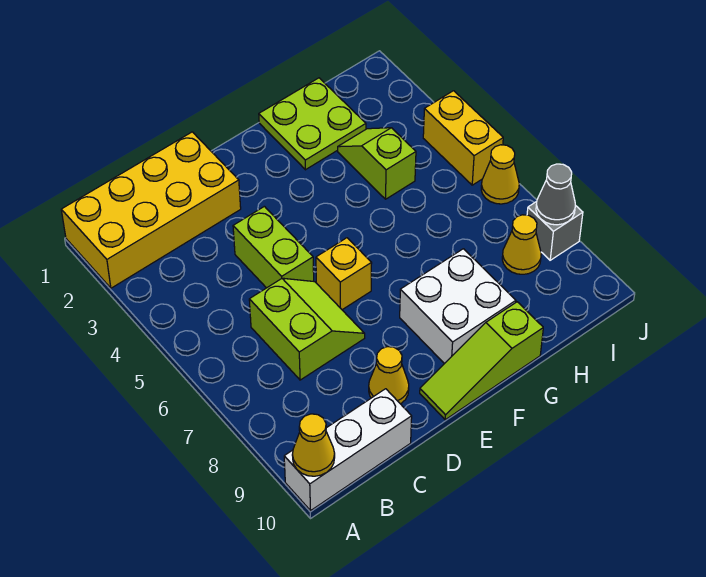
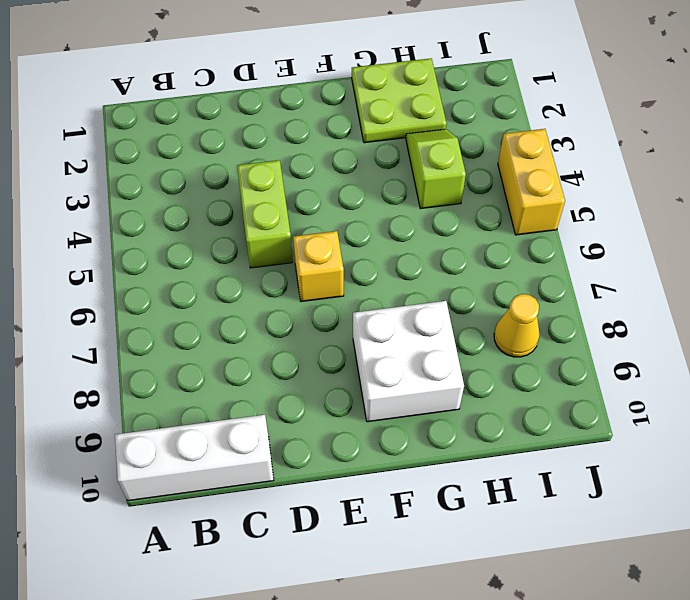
none -> yellow brick A1:D2 level 1
none -> lime slope C6:D7 level 1 top C
none -> yellow cone D9 level 1

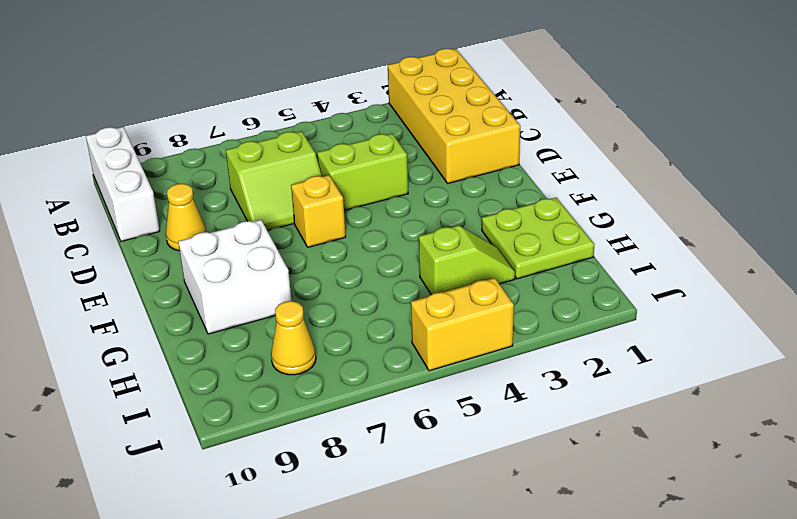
none -> lime slope E10:G10 level 1 top G
none -> yellow cone J6 level 1
none -> grey brick J8 level 1

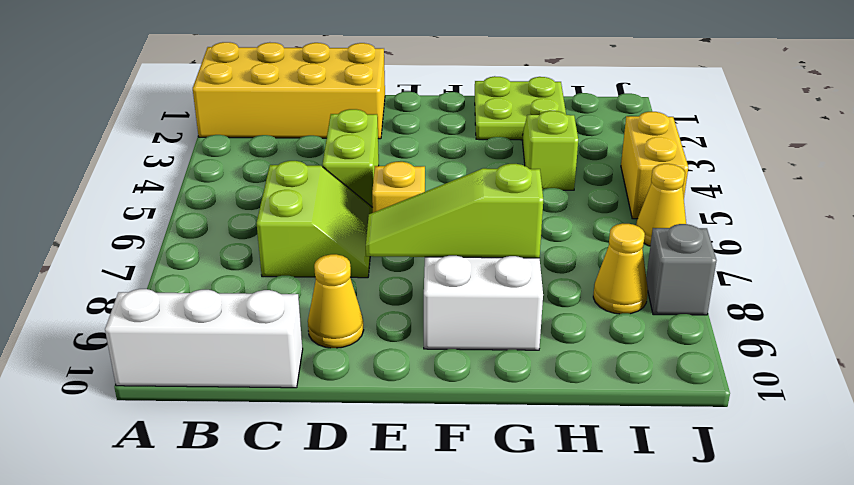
lime slope E8:G8 level 2 top G -> lime slope E10:G10 level 1 top G
none -> yellow cone A10 level 2
none -> grey cone J8 level 2

